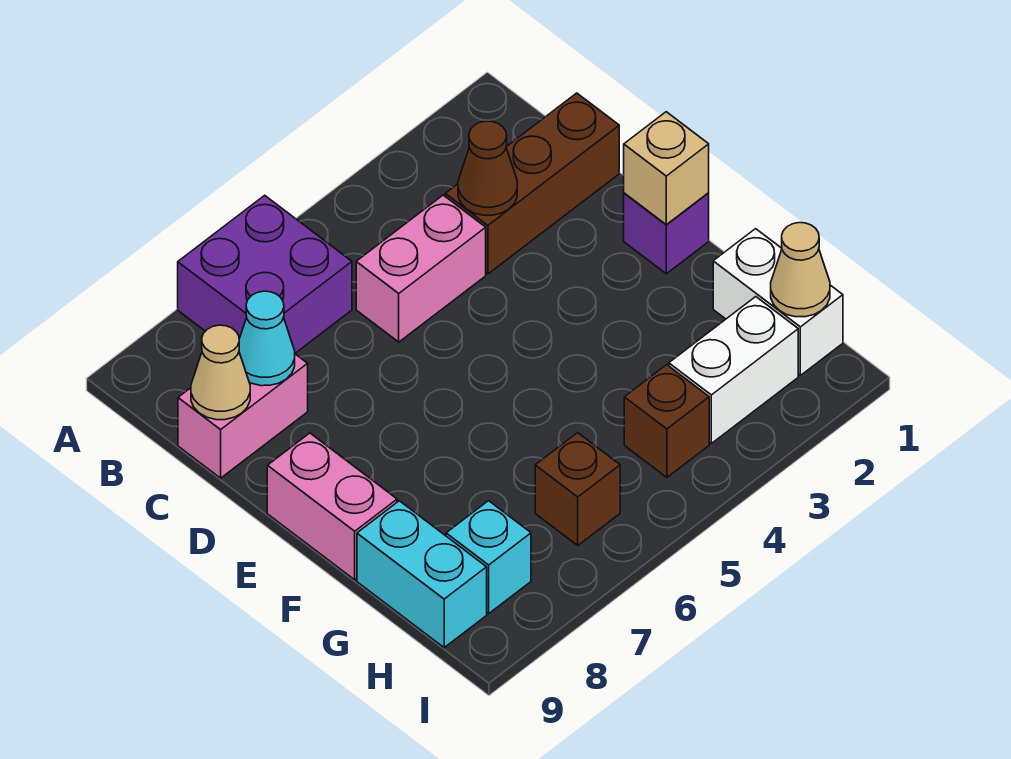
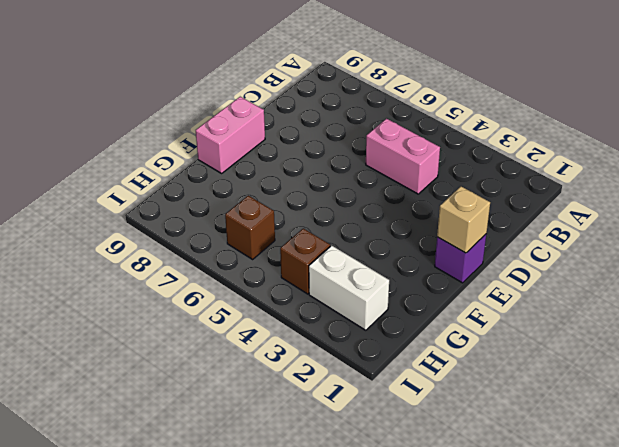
none -> purple brick A6:B7 level 1
none -> brown brick C1:C3 level 1
none -> pink brick C8:C9 level 1

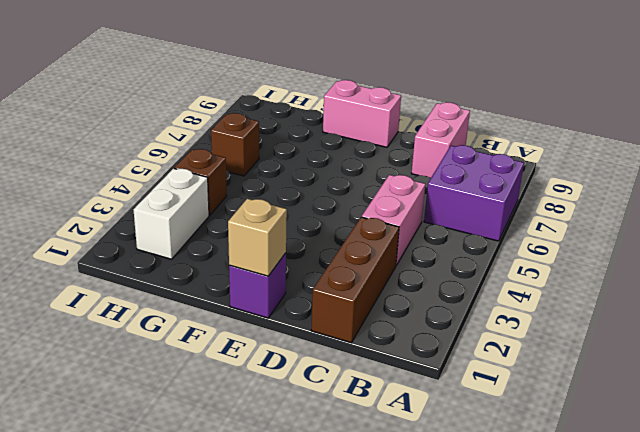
none -> white brick G1:H1 level 1
none -> cyan brick G9:H9 level 1
none -> cyan brick H8 level 1

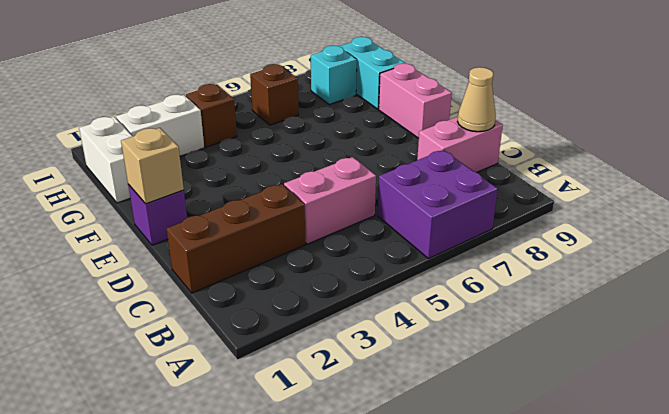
none -> brown cone C3 level 2
none -> cyan cone C8 level 2
none -> tan cone H1 level 2

